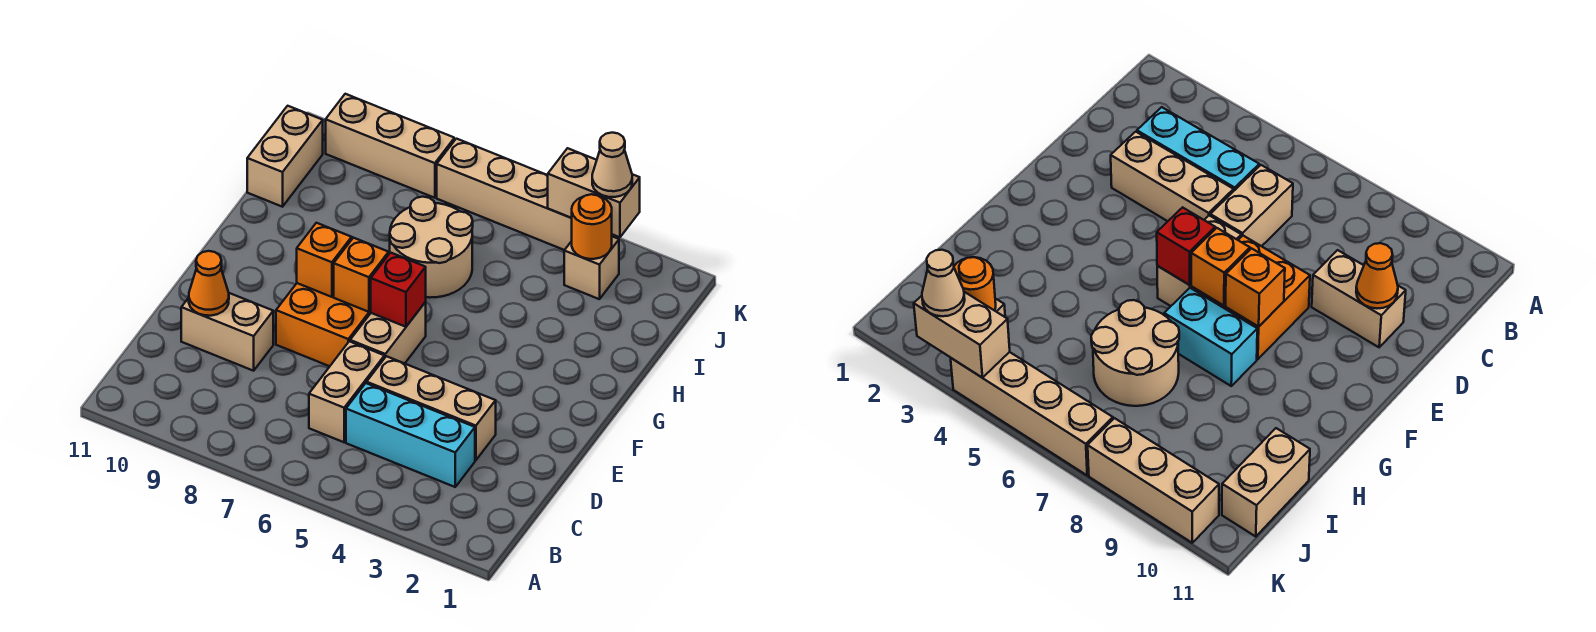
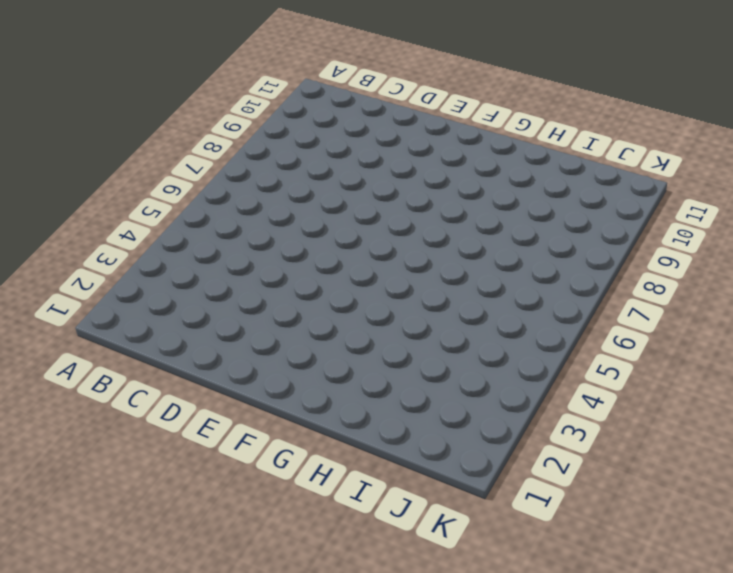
none -> cyan brick C3:C5 level 1
none -> tan brick C6:D6 level 1
none -> tan brick D3:D5 level 1

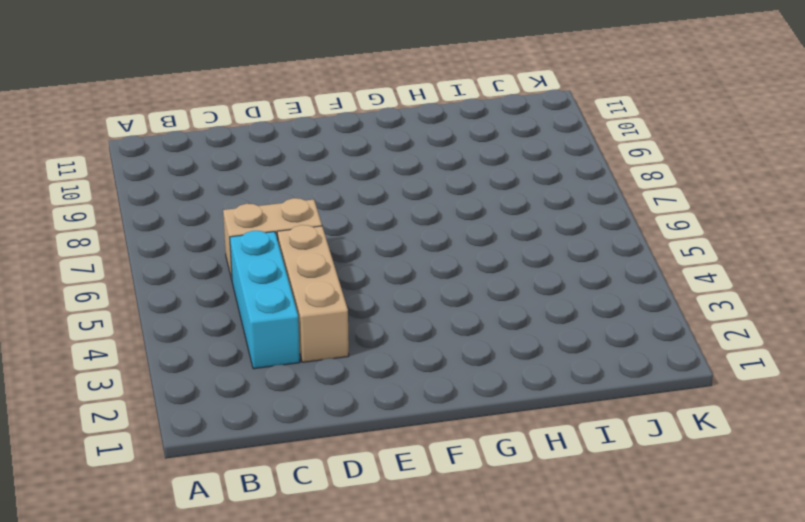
none -> tan brick D9:D10 level 1
none -> tan brick E6:F6 level 1
none -> orange brick E7:F8 level 1

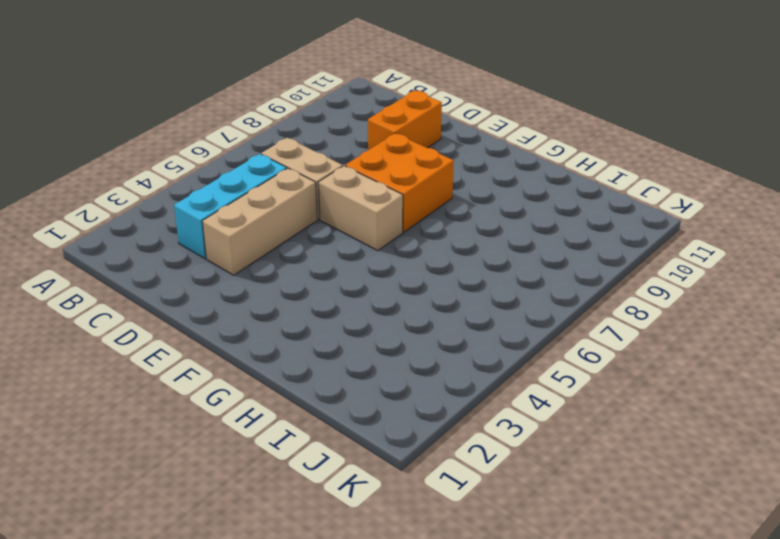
orange brick D9:D10 level 1 -> tan brick D9:D10 level 1
none -> cyan brick G7:G8 level 1
none -> tan round brick H6:I7 level 1
none -> tan brick I11:J11 level 1

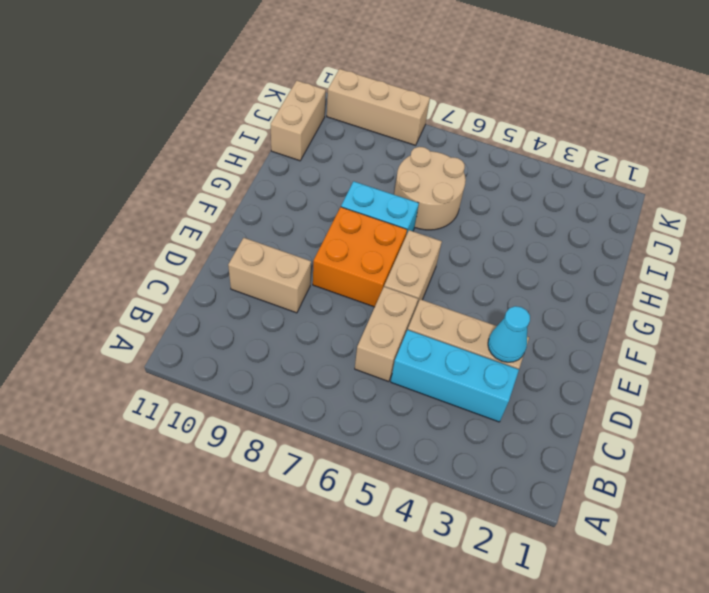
cyan cone D3 level 2 -> none
none -> tan brick J3 level 1
none -> tan brick K4:K7 level 1
none -> orange cone D10 level 2

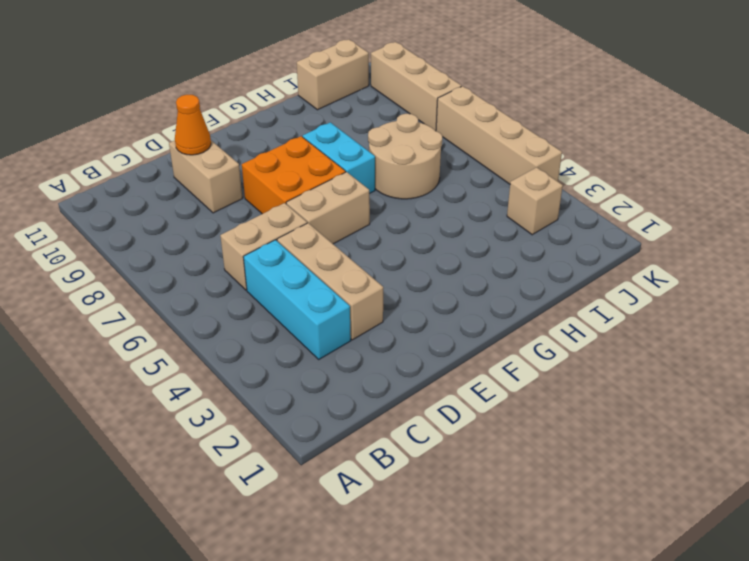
none -> red brick F6 level 2
none -> orange brick F7 level 2
none -> orange brick F8 level 2

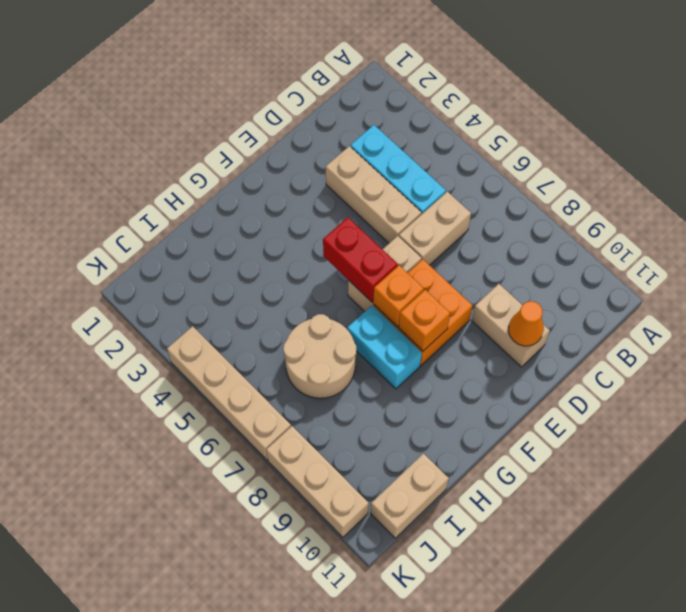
red brick F5:F6 level 2 -> red brick F6 level 2
none -> tan brick J3 level 1
none -> orange round brick J3 level 2
none -> tan brick K3:K4 level 2

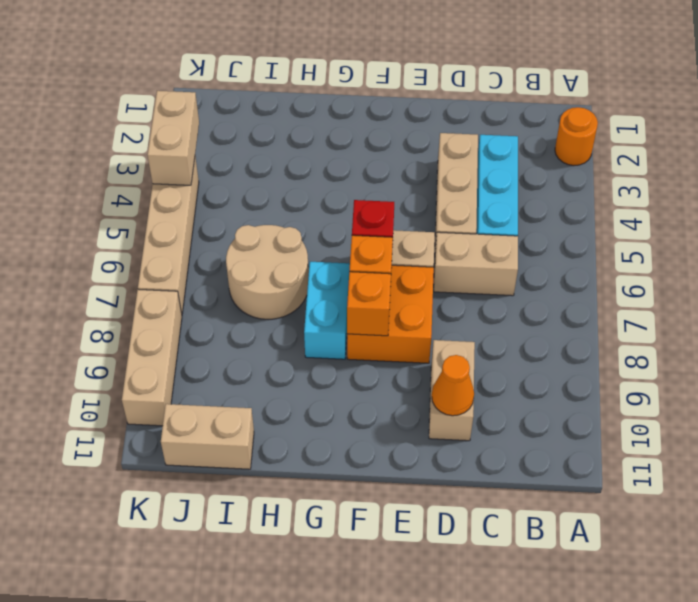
orange round brick A2 level 1 -> orange round brick J3 level 2
none -> tan brick J3 level 1
none -> tan cone K3 level 3

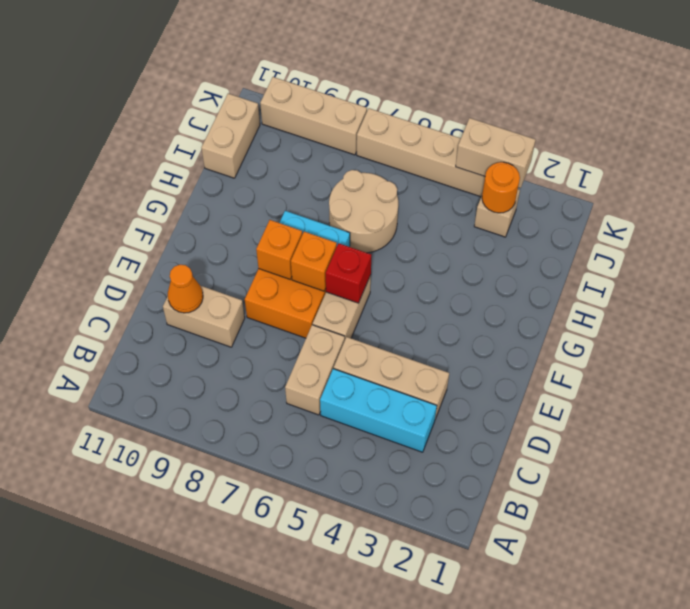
none -> tan cone K3 level 3

